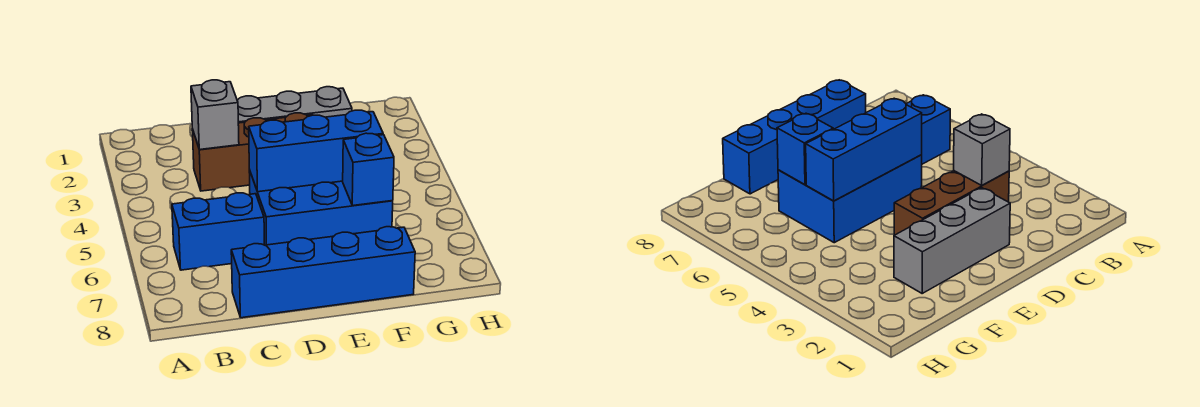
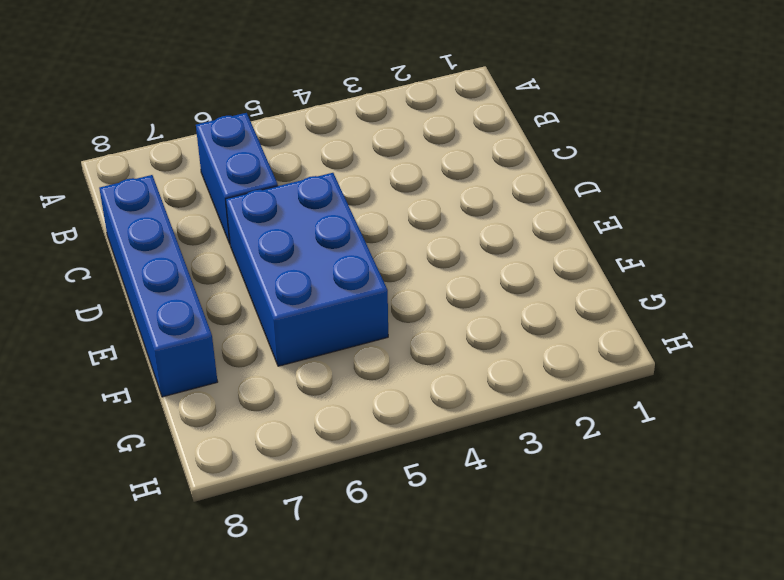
none -> brown brick C3:E3 level 1
none -> grey brick D2:F2 level 1

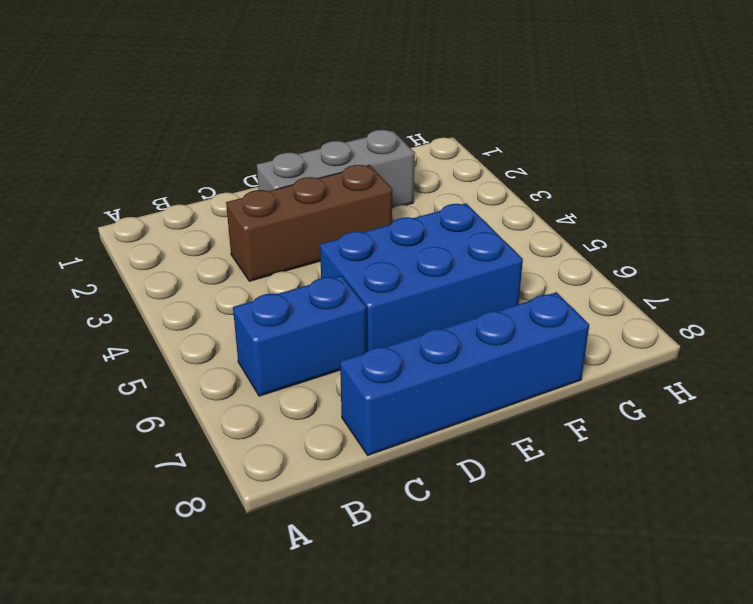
none -> grey brick C3 level 2
none -> blue brick D5:F5 level 2

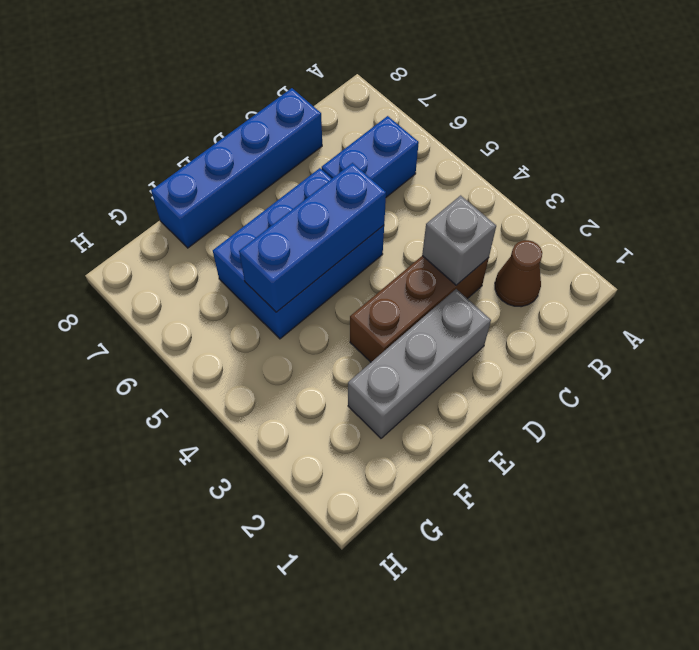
brown cone B2 level 1 -> none
none -> blue brick F6 level 2

